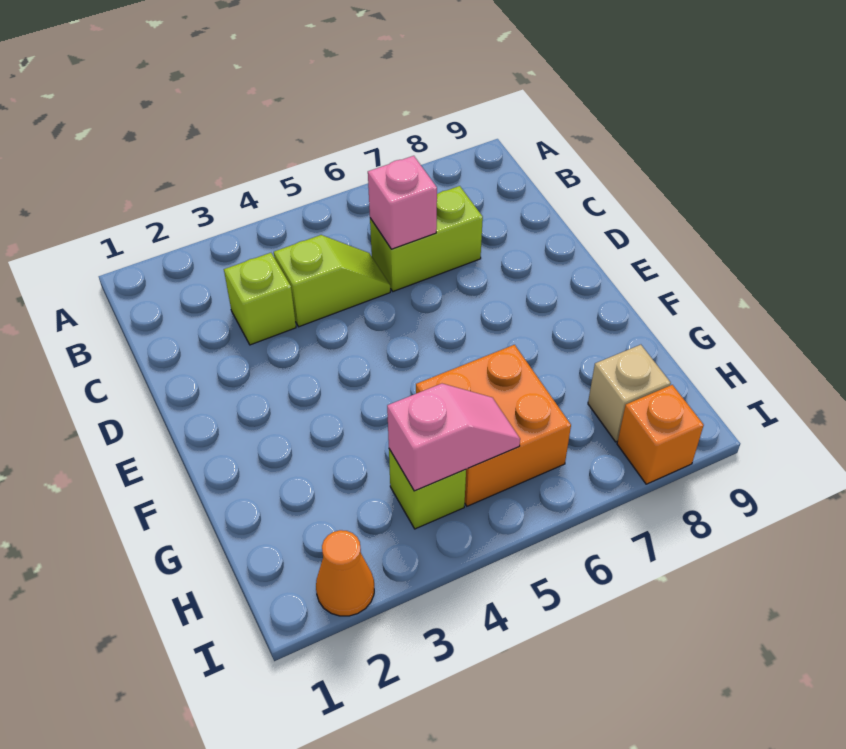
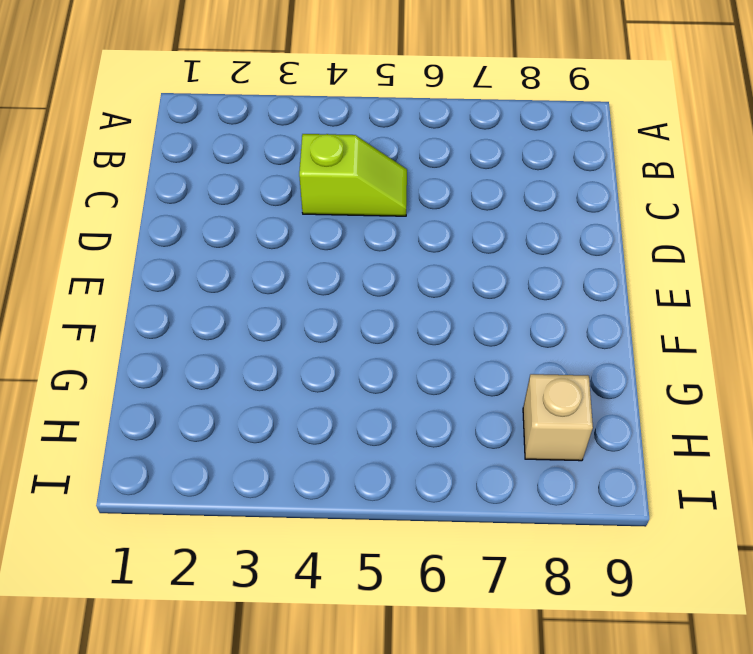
none -> lime brick C3 level 1
none -> lime brick C6:C7 level 1

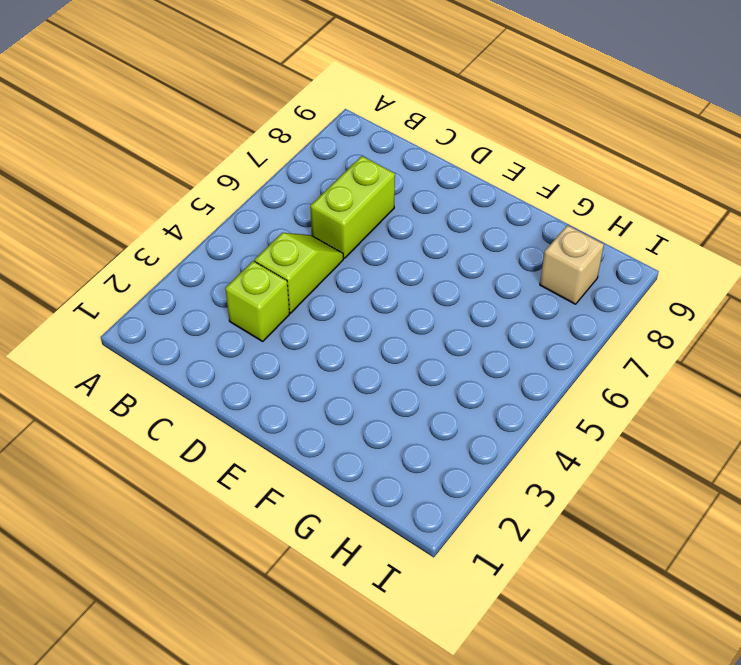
none -> orange brick G5:H6 level 1
none -> lime brick H4 level 1

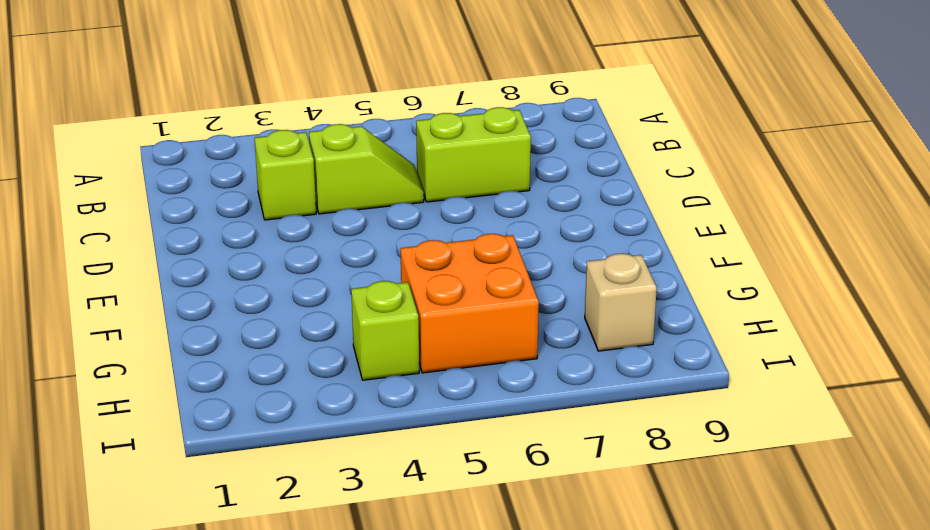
none -> orange cone I2 level 1
none -> orange brick I8 level 1

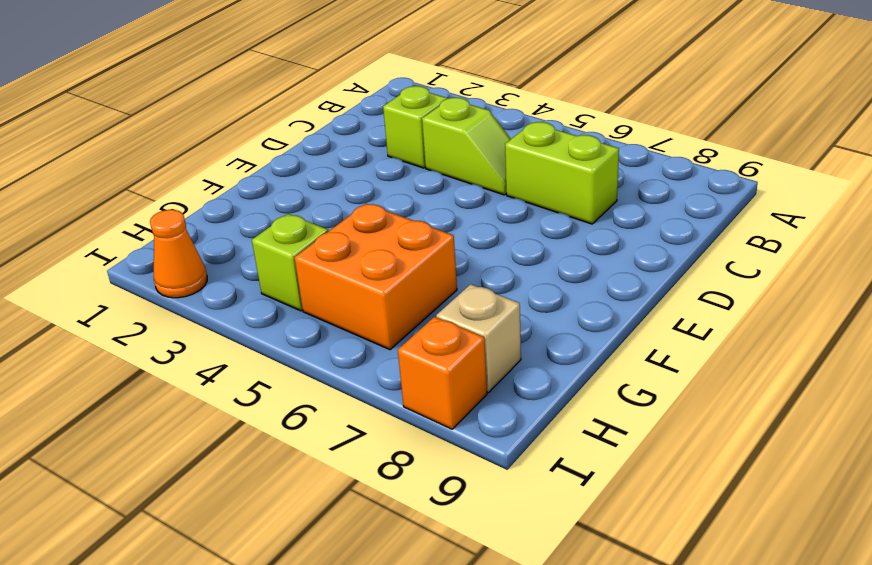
none -> pink brick C6 level 2
none -> pink slope H4:H5 level 2 top 4

